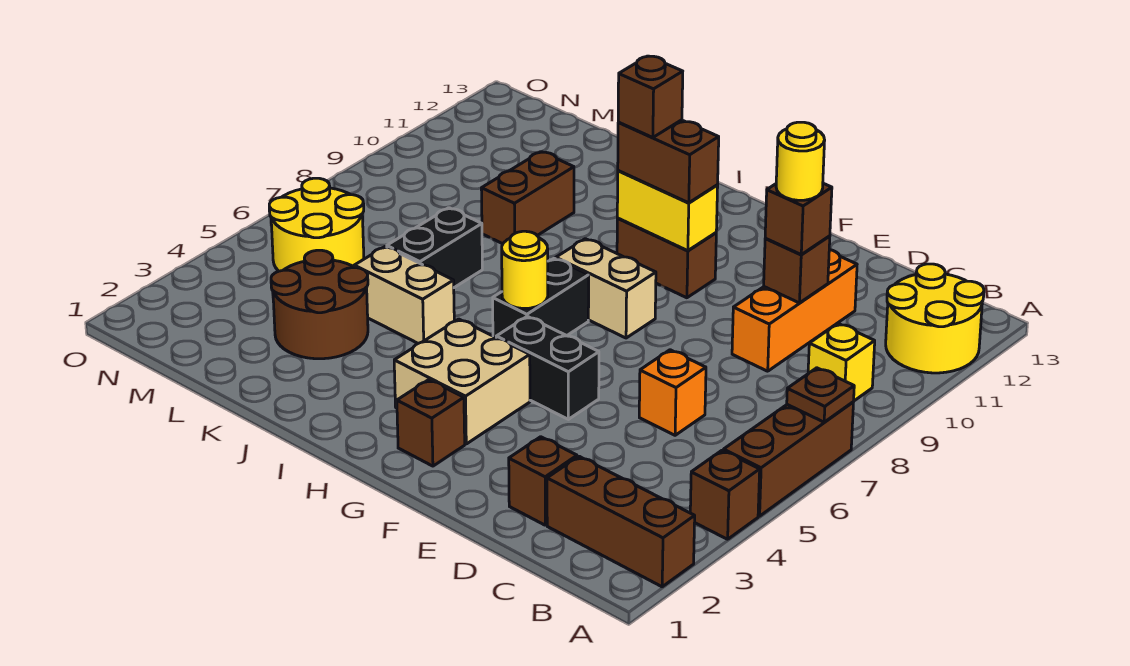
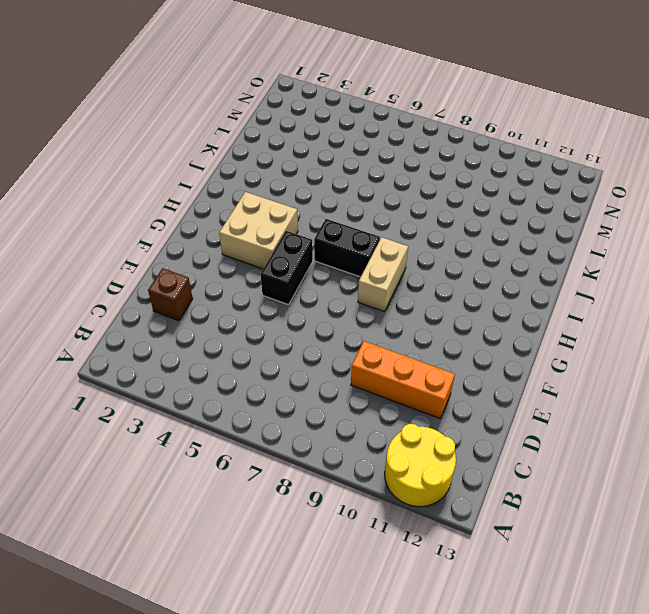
none -> brown brick A2:C2 level 1
none -> brown brick A4 level 1
none -> brown brick A5:A7 level 1

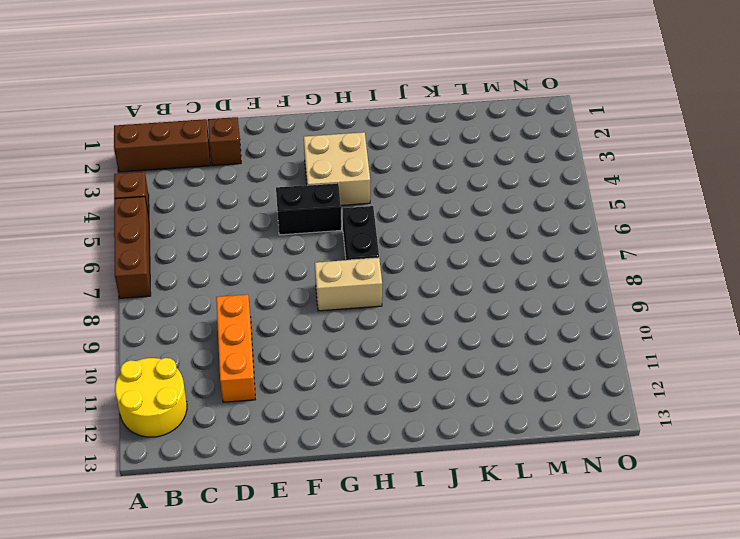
none -> yellow brick B9 level 1
none -> orange brick D6 level 1
none -> brown brick G2 level 1

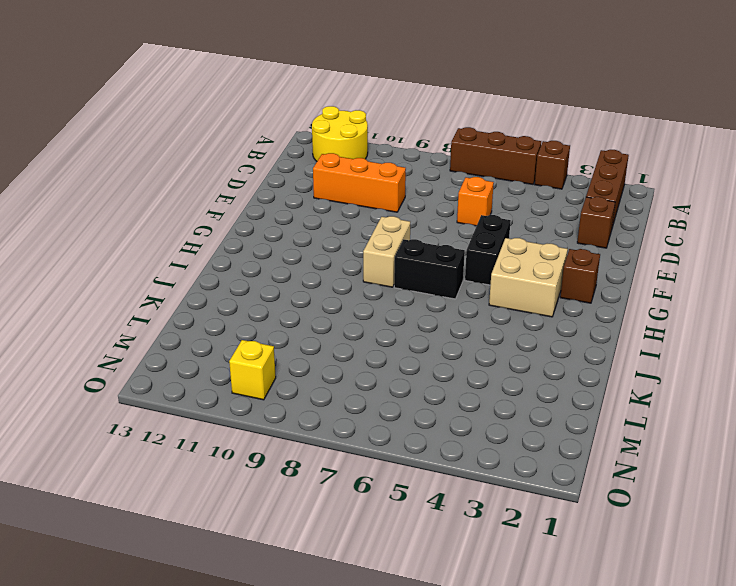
yellow brick N10 level 1 -> yellow brick B9 level 1
none -> brown brick G10:H10 level 1
none -> tan brick J5:K5 level 1
none -> brown round brick K3:L4 level 1

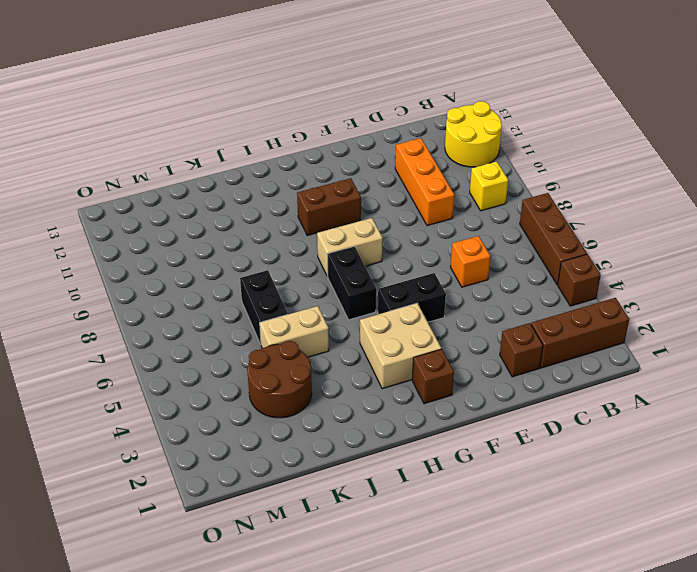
none -> brown brick K9:K10 level 1
none -> yellow round brick M5:N6 level 1
none -> brown plate A7 level 2

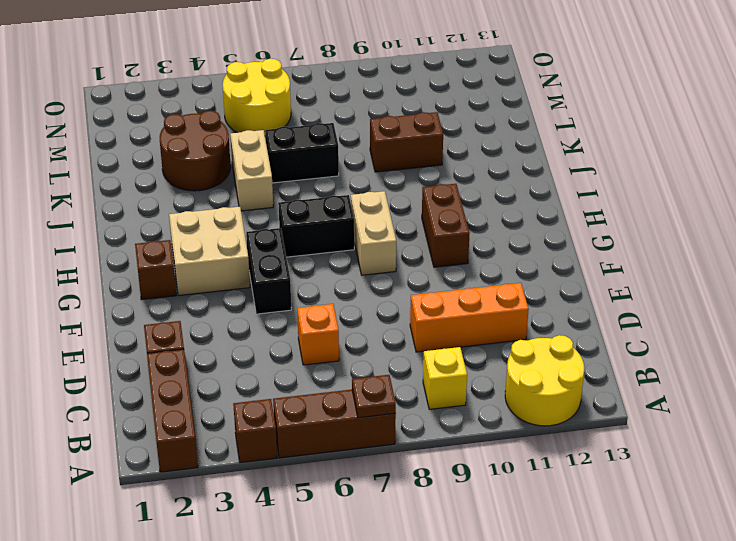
none -> brown brick D10 level 2
none -> yellow brick G10:H10 level 2
none -> yellow round brick H6 level 2

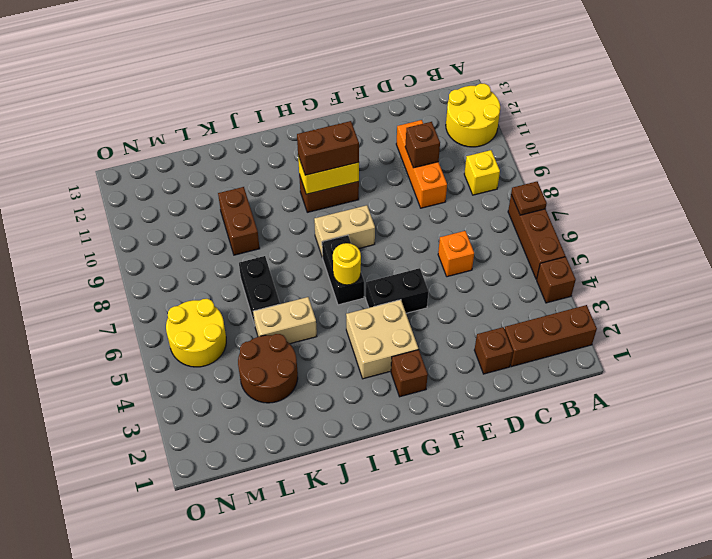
none -> brown brick D10 level 3
none -> yellow round brick D10 level 4
none -> brown brick H10 level 4

